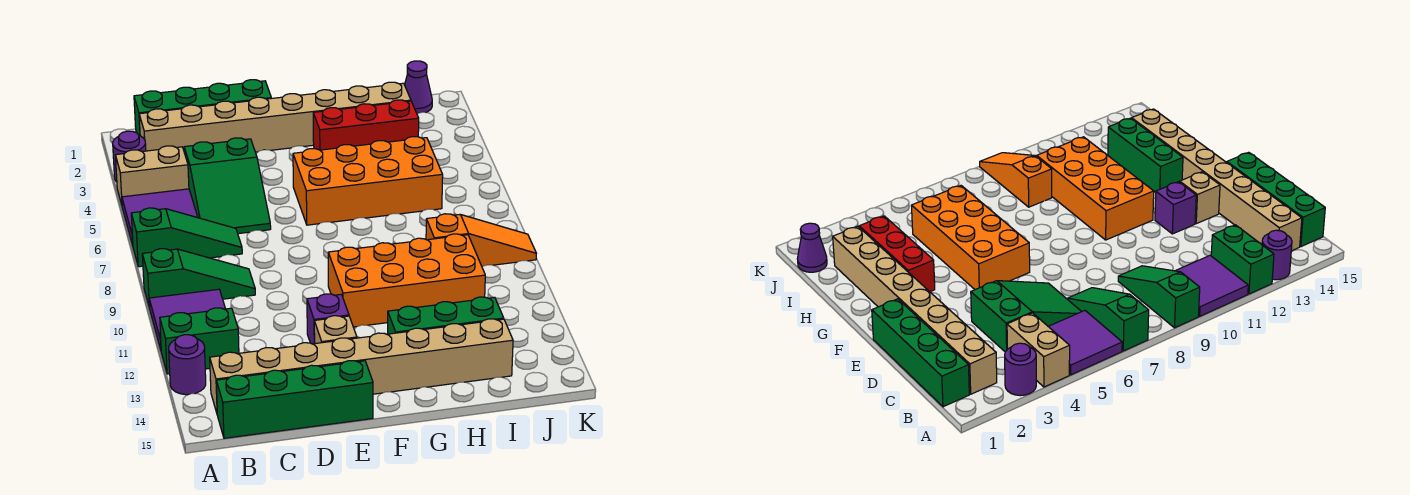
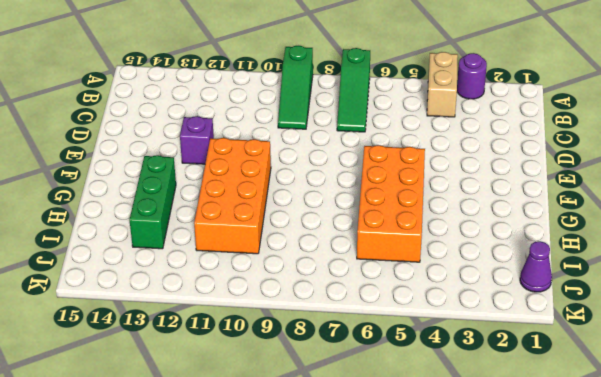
none -> purple tile A5:B6 level 1
none -> purple tile A10:B11 level 1
none -> green brick A12:B12 level 1

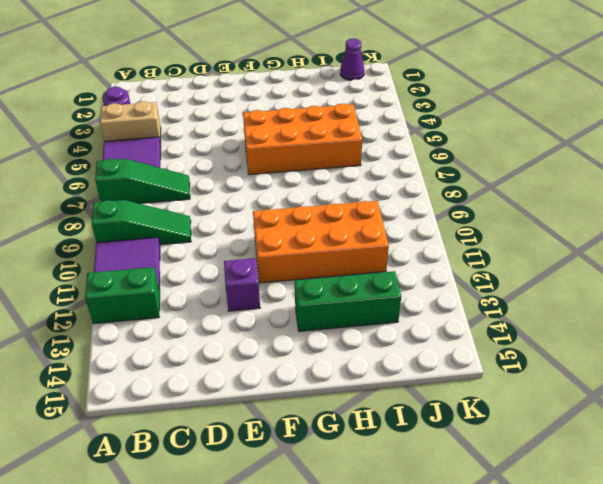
none -> purple round brick A13 level 1
none -> green brick B1:E1 level 1
none -> tan brick B2:I2 level 1

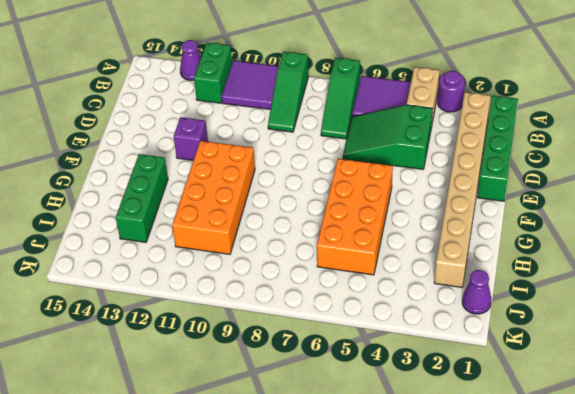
purple cone A13 level 1 -> purple round brick A13 level 1
none -> tan brick B14:I14 level 1
none -> green brick B15:E15 level 1
none -> tan brick E13 level 1

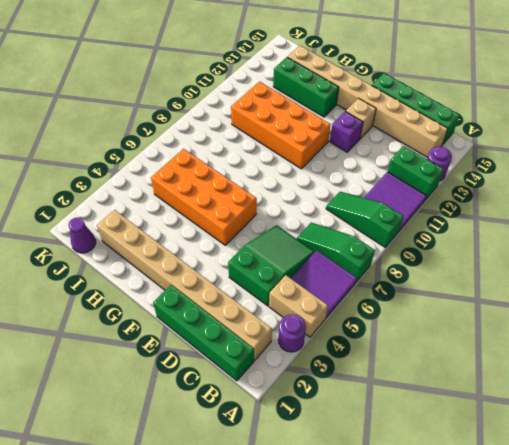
none -> red brick G3:I3 level 1
none -> orange slope I9:K9 level 1 top I

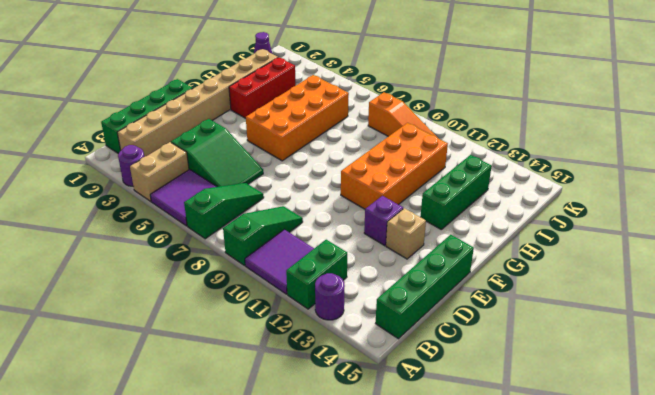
orange slope J8:J10 level 1 top 8 -> orange slope I9:K9 level 1 top I
none -> tan brick B14:I14 level 1

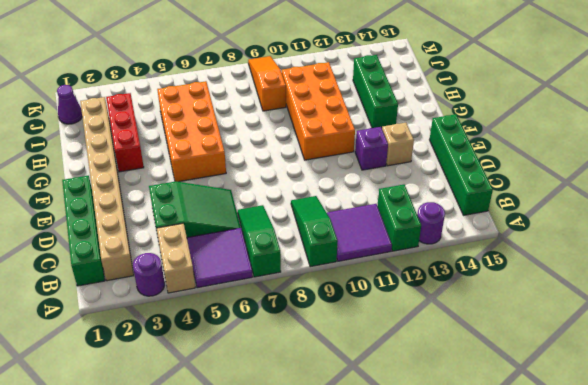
none -> tan brick B14:I14 level 1

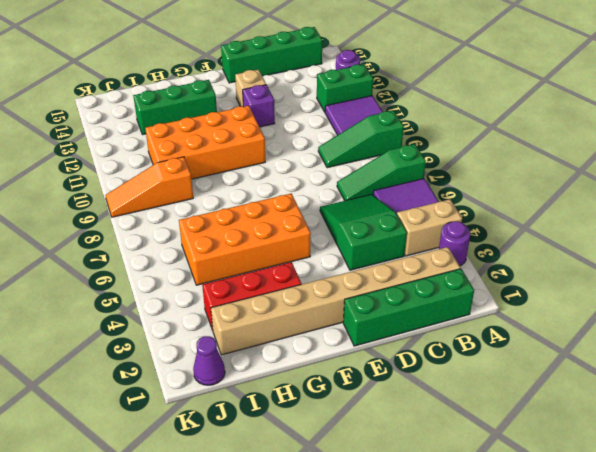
none -> tan brick B14:I14 level 1

